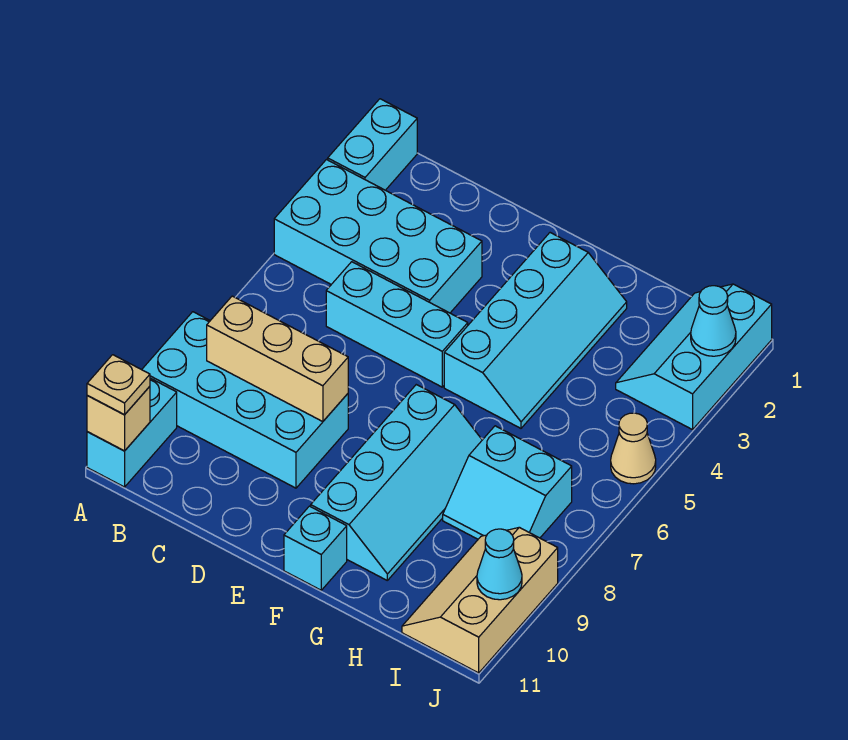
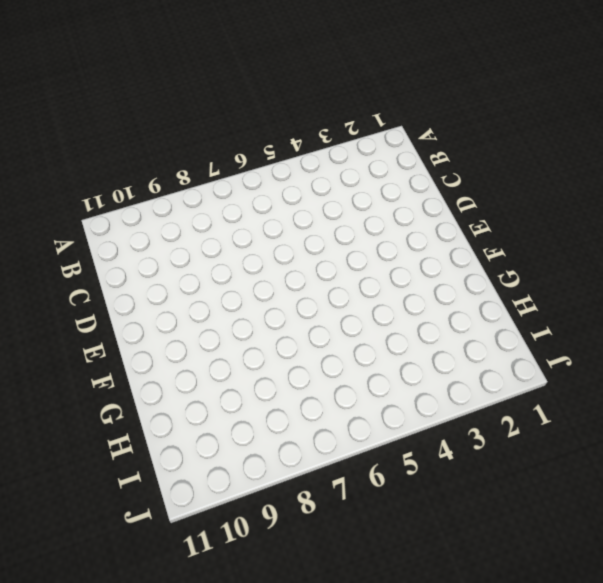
none -> cyan brick A1:A2 level 1
none -> cyan brick A3:D4 level 1
none -> cyan brick A8:D9 level 1

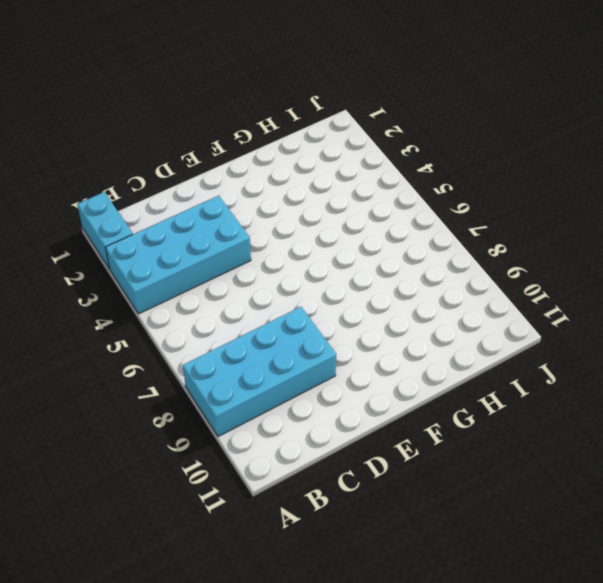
none -> cyan brick A10:A11 level 1
none -> cyan brick C5:E5 level 1
none -> cyan slope F2:G5 level 1 top F

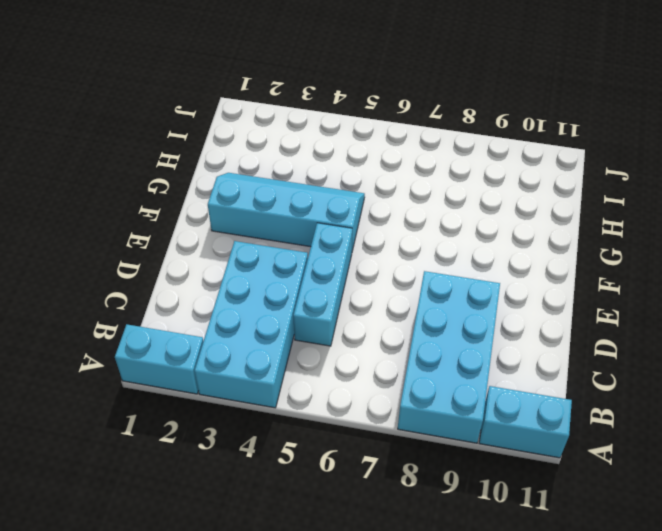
none -> cyan slope F7:G10 level 1 top F
none -> cyan brick F11 level 1
none -> cyan slope H7:I8 level 1 top 7

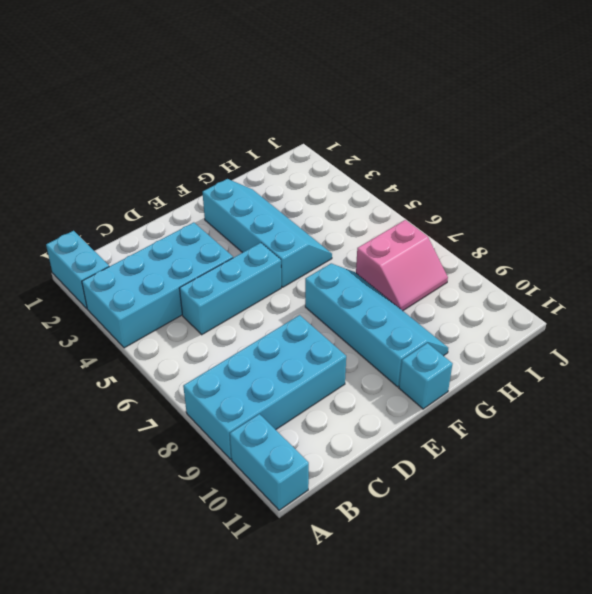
pink slope H7:I8 level 1 top 7 -> cyan slope H7:I8 level 1 top 7
none -> cyan slope I1:J3 level 1 top J
none -> tan slope I9:J11 level 1 top J
none -> tan cone J5 level 1

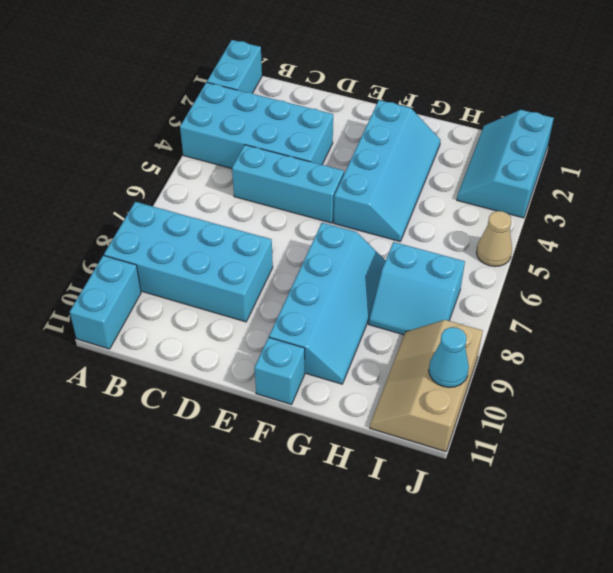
none -> tan brick A11 level 2
none -> tan brick B8:D8 level 2
none -> cyan cone J2 level 2

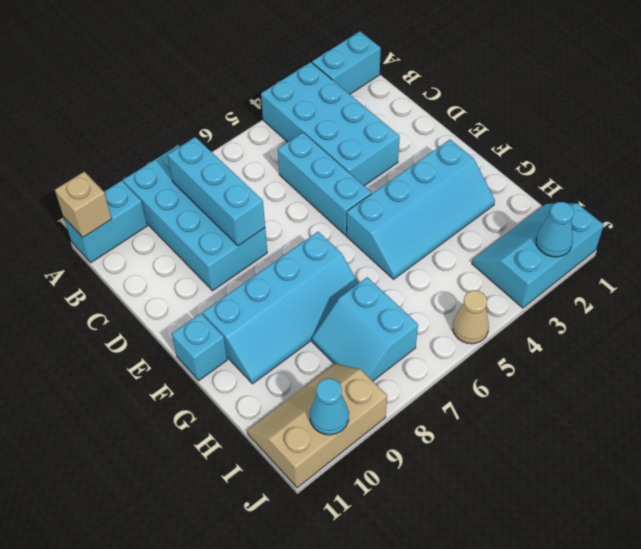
cyan brick B8:D8 level 2 -> tan brick B8:D8 level 2
none -> tan plate A11 level 3

